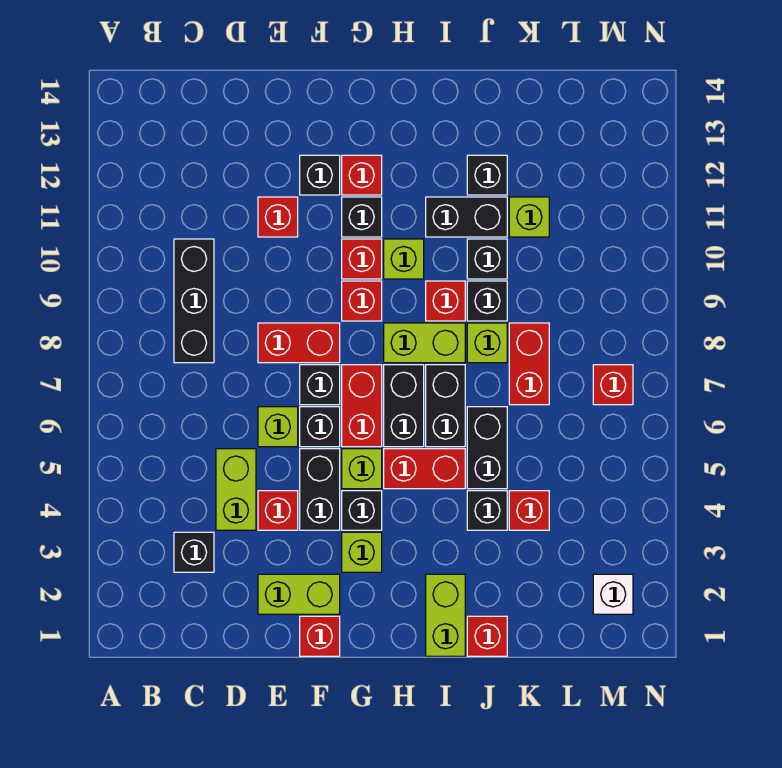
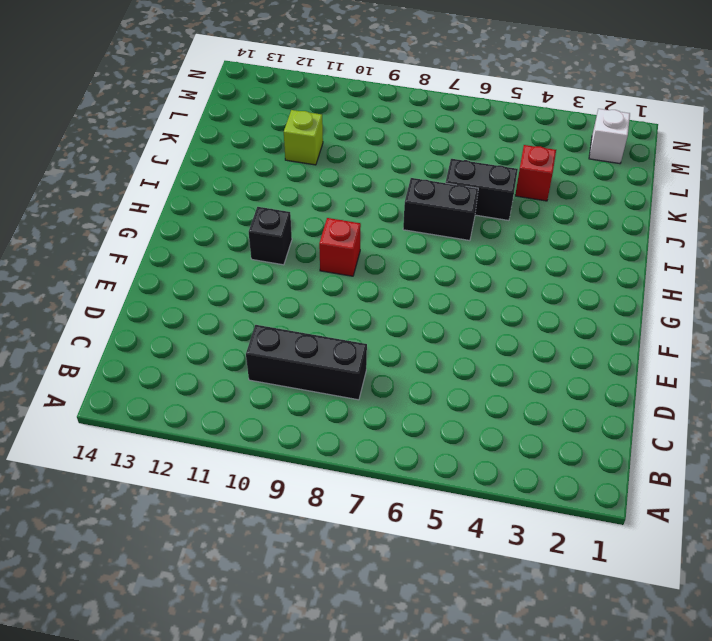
none -> black brick C3 level 1
none -> lime brick D4:D5 level 1
none -> lime brick E2:F2 level 1
none -> red brick E4 level 1

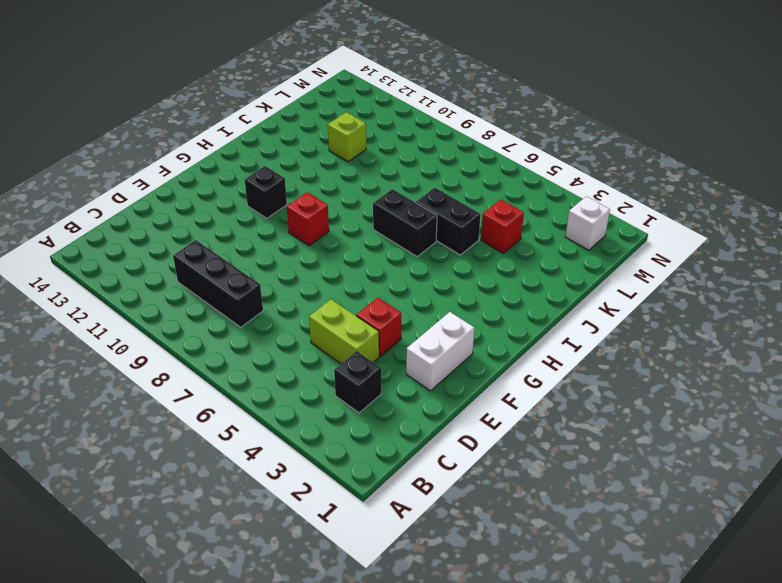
white brick E2:F2 level 1 -> lime brick E2:F2 level 1
none -> lime brick E6 level 1
none -> red brick E8:F8 level 1
none -> red brick E11 level 1
none -> red brick F1 level 1

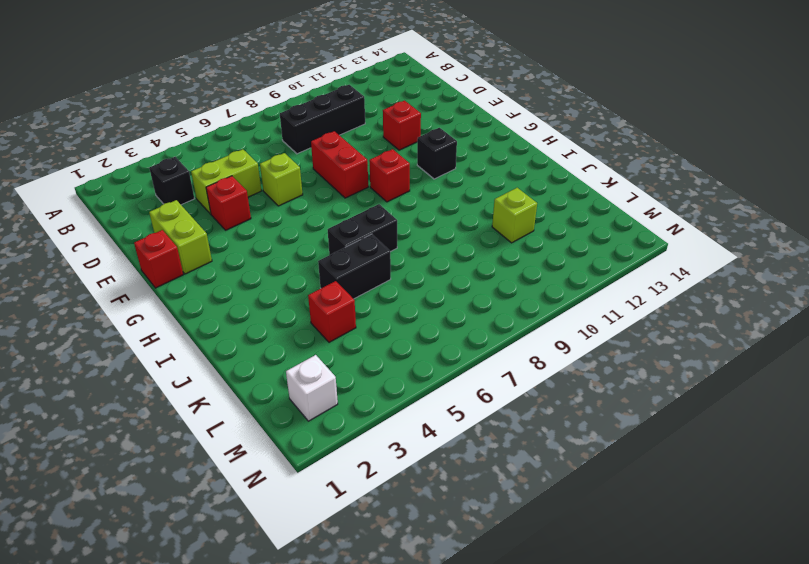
none -> black brick F4:F5 level 1
none -> black brick F6 level 1
none -> black brick F7 level 1
none -> black brick F12 level 1

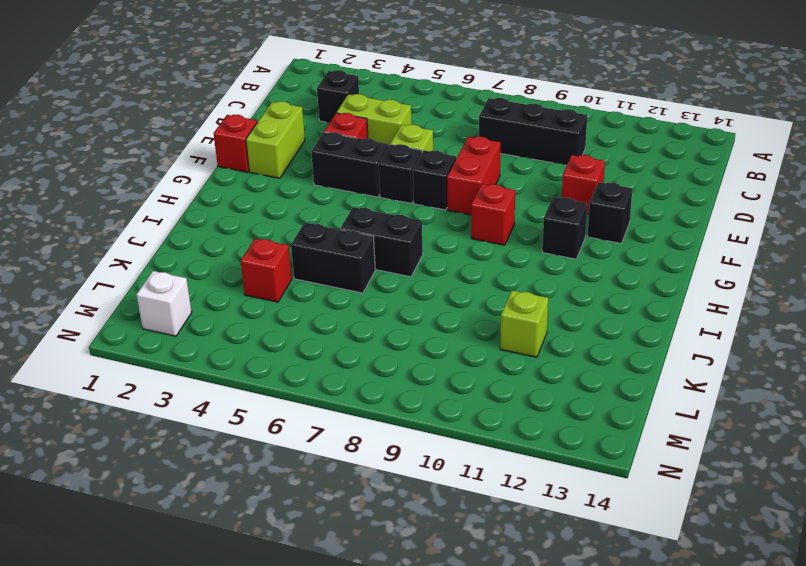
none -> lime brick G3 level 1
none -> black brick G4 level 1
none -> lime brick G5 level 1
none -> red brick G6:G7 level 1

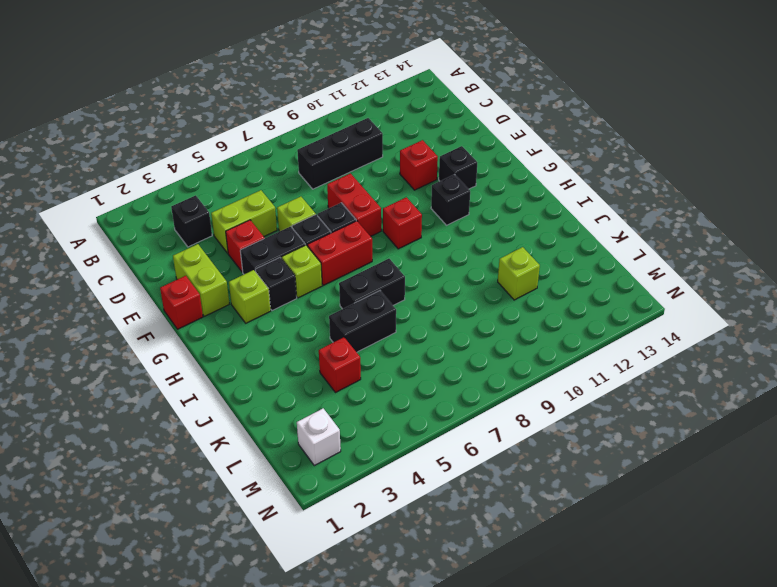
none -> red brick G10 level 1
none -> red brick G12 level 1
none -> red brick H5:I5 level 1
none -> black brick H6:H7 level 1

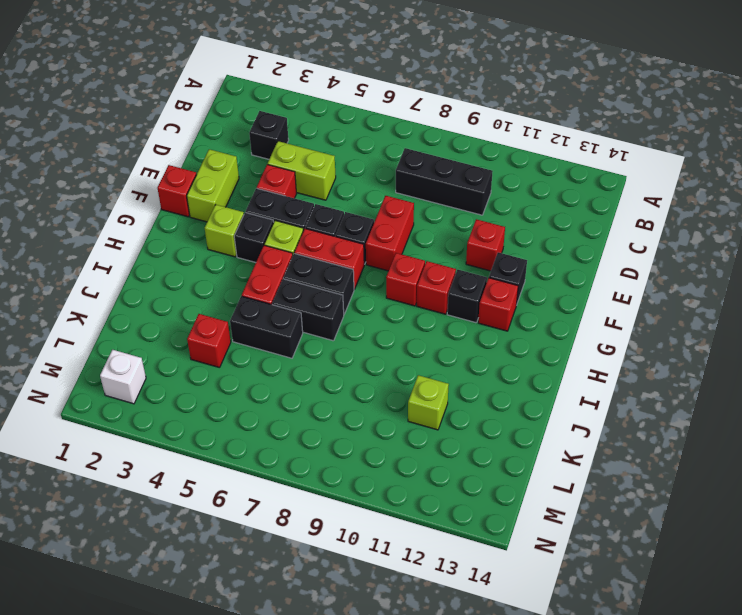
none -> lime brick E6 level 1
none -> lime brick H8:I8 level 1
none -> lime brick H10 level 1
none -> lime brick I1:I2 level 1

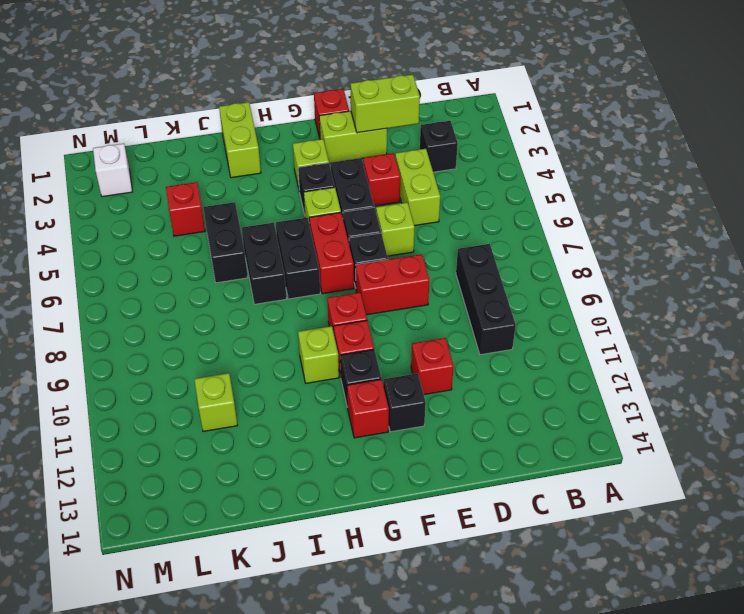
lime brick D2:E2 level 2 -> lime brick H8:I8 level 1
none -> red brick H5:I5 level 1
none -> red brick I9 level 1
none -> black brick I11:J11 level 1
none -> red brick J1 level 1

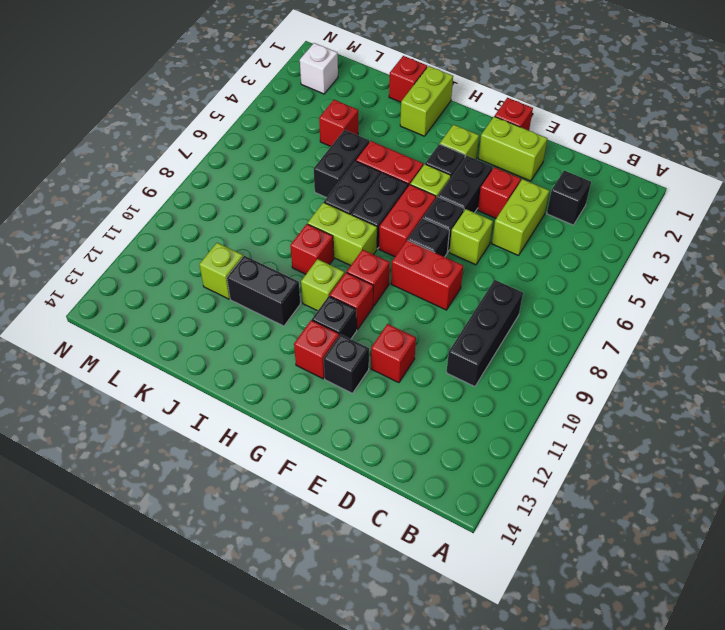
none -> black brick J4 level 1
none -> lime brick J8 level 1
none -> black brick J9 level 1
none -> black brick J10 level 1

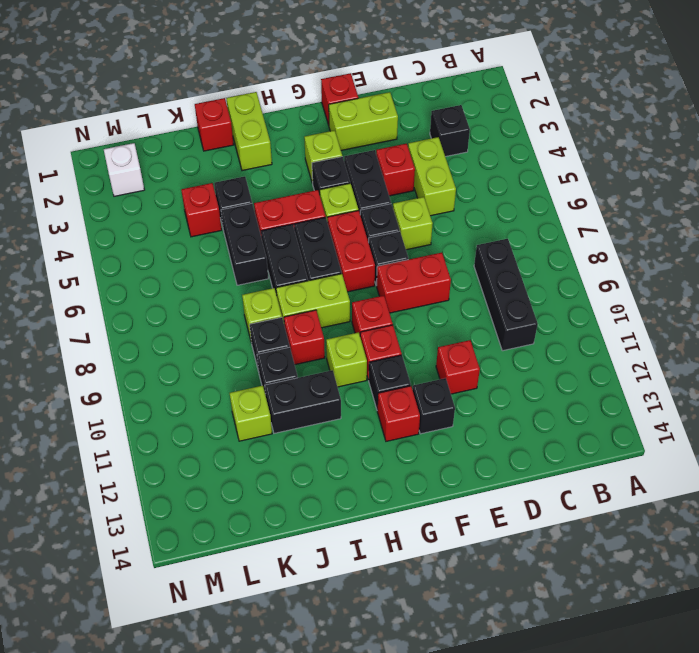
none -> black brick J12 level 1
none -> red brick K7:K8 level 1
none -> red brick M7 level 1

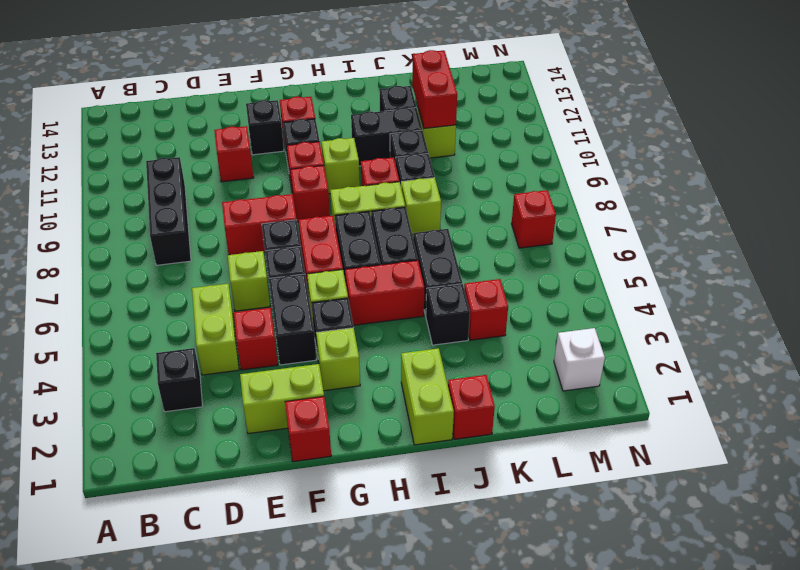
red brick K11:K12 level 2 -> red brick K7:K8 level 1

